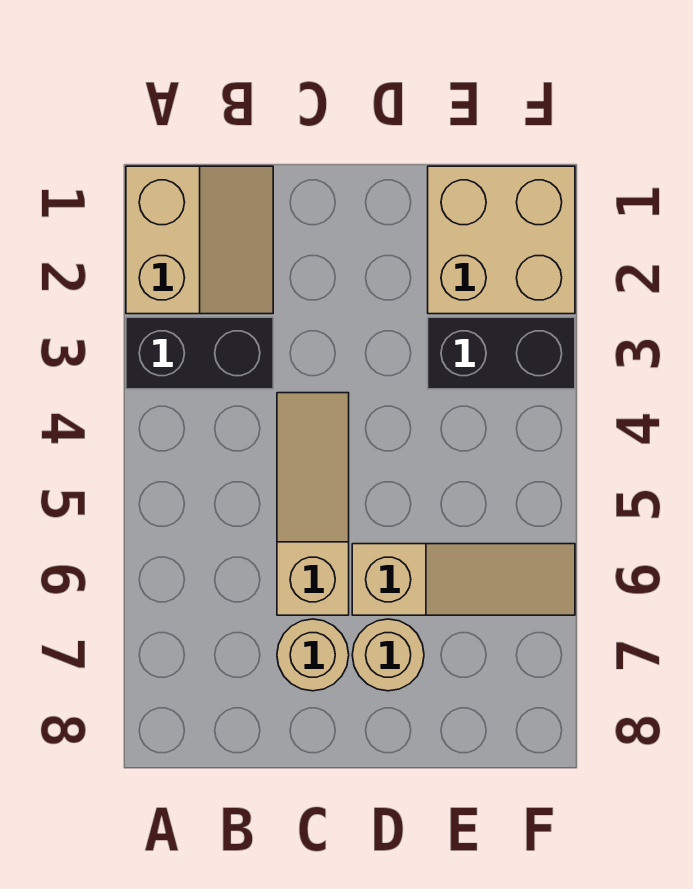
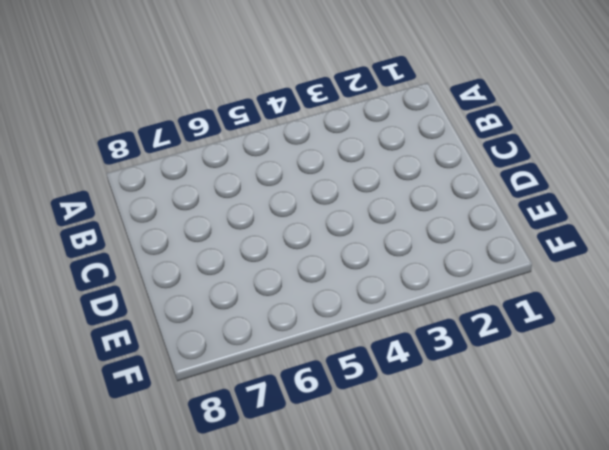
none -> tan slope A1:B2 level 1 top A
none -> black brick A3:B3 level 1

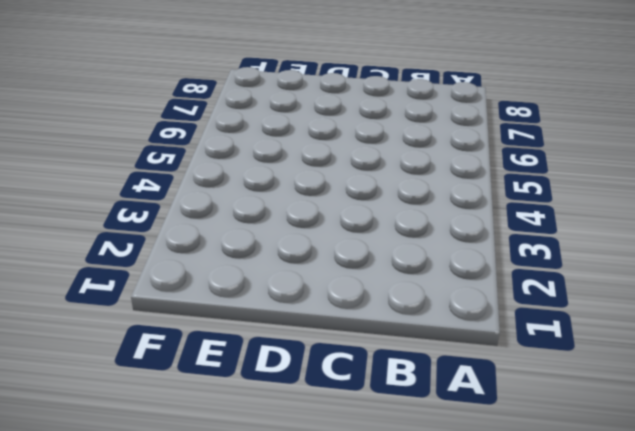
none -> tan slope A1:B2 level 1 top A
none -> black brick A3:B3 level 1

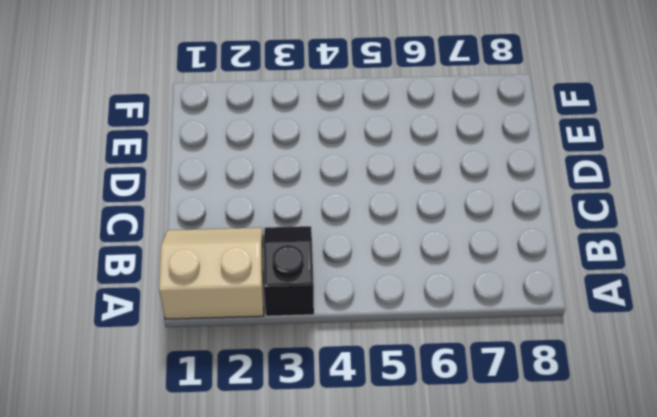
black slope A3:B3 level 1 top A -> black brick A3:B3 level 1
none -> tan slope C4:C6 level 1 top 6
none -> tan round brick C7 level 1

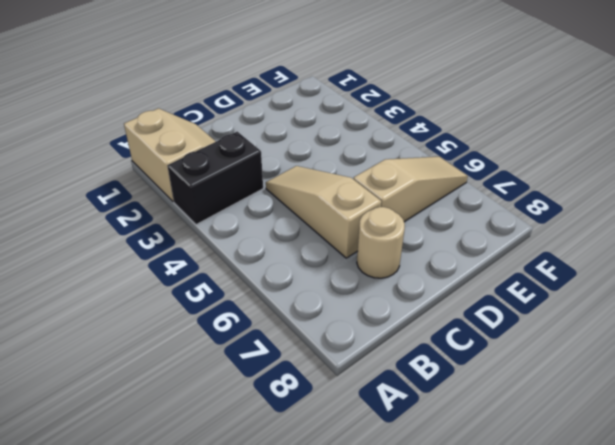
none -> tan round brick D7 level 1
none -> tan brick E1:F2 level 1

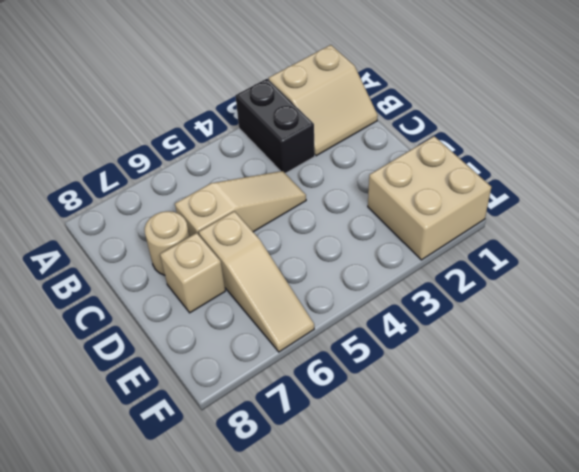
tan brick D7 level 1 -> tan round brick D7 level 1
none -> black brick E3:F3 level 1

